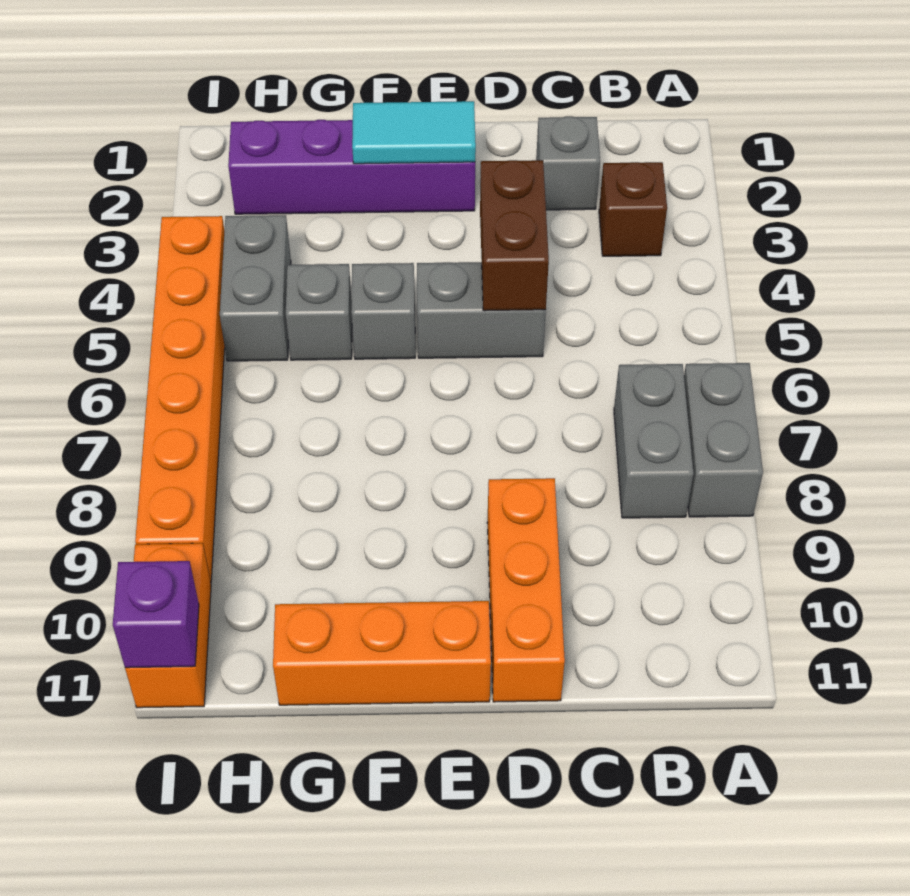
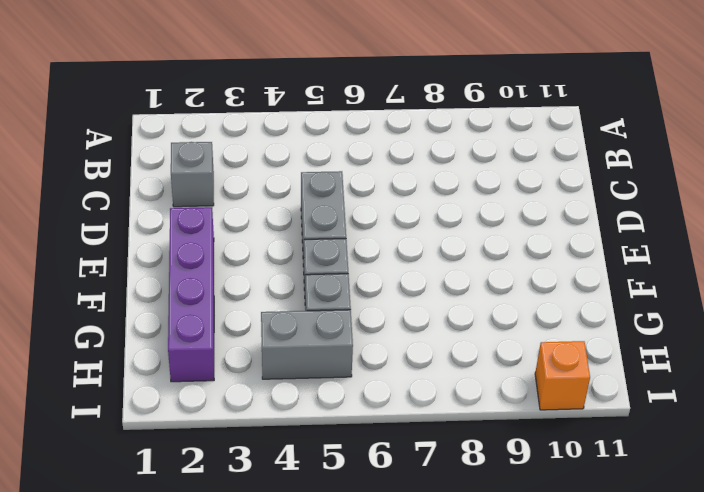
orange brick I10 level 1 -> orange brick I10:I11 level 1
none -> grey brick A7:A8 level 1
none -> brown brick B3 level 1
none -> grey brick B7:B8 level 1

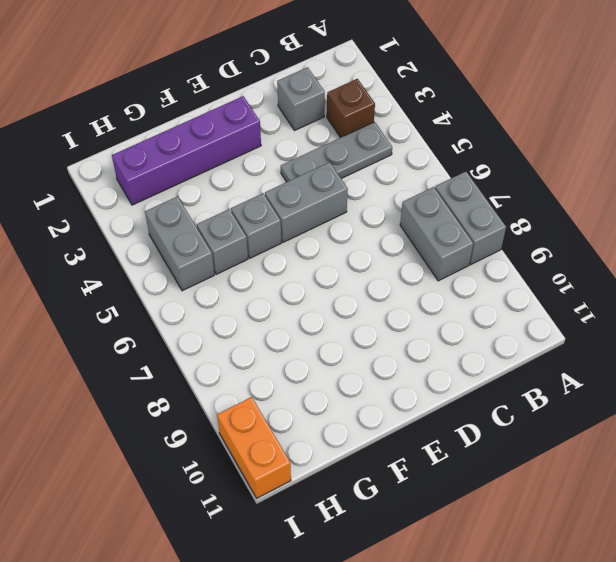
grey plate B4:D4 level 1 -> none
none -> orange brick D9:D11 level 1
none -> orange brick E11:G11 level 1
none -> orange brick I4:I9 level 1

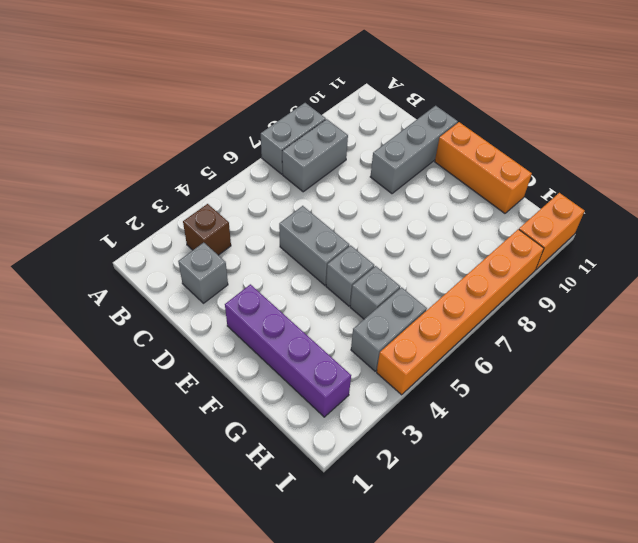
grey brick D9:D11 level 1 -> orange brick D9:D11 level 1
none -> brown brick D4:D5 level 2
none -> cyan tile E2:F2 level 2
none -> purple brick I11 level 2

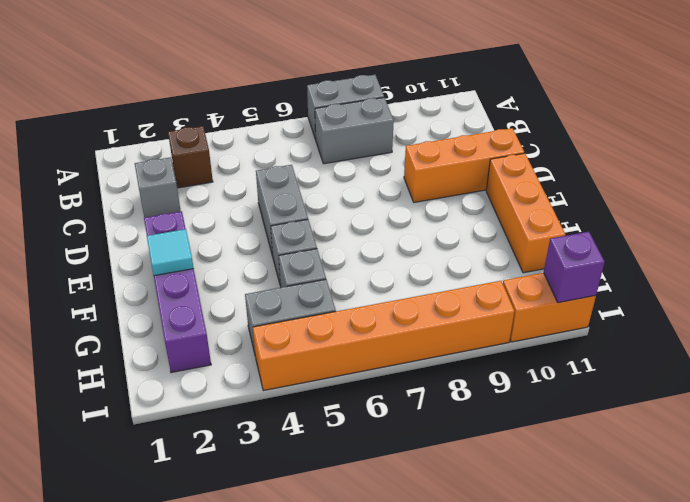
cyan tile F2 level 2 -> cyan tile E2:F2 level 2
none -> brown brick D4:D5 level 2

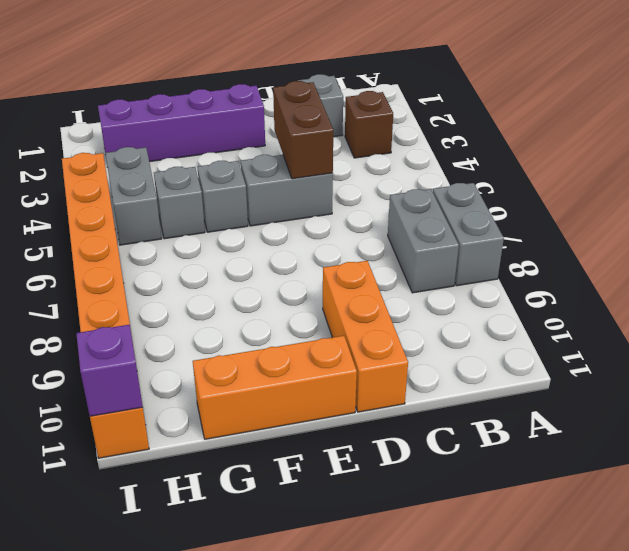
none -> cyan tile E2:F2 level 2

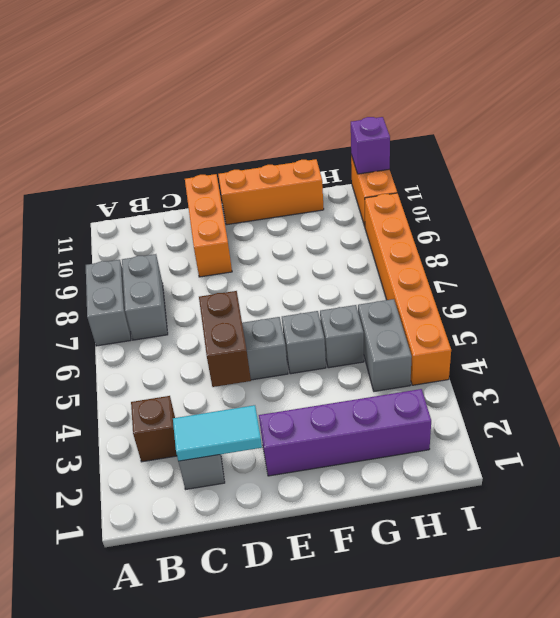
cyan tile C2:D2 level 2 -> cyan tile E2:F2 level 2

